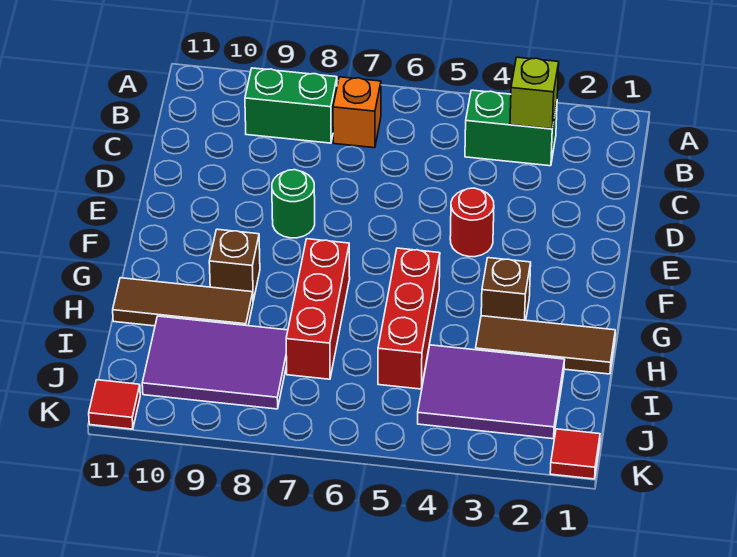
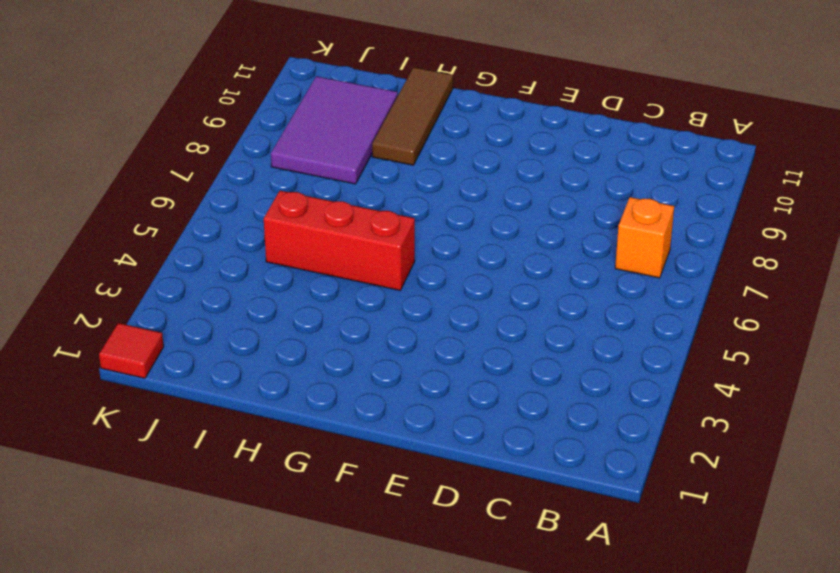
none -> green brick B3:B4 level 1
none -> green brick B8:B9 level 1
none -> red round brick E4 level 1

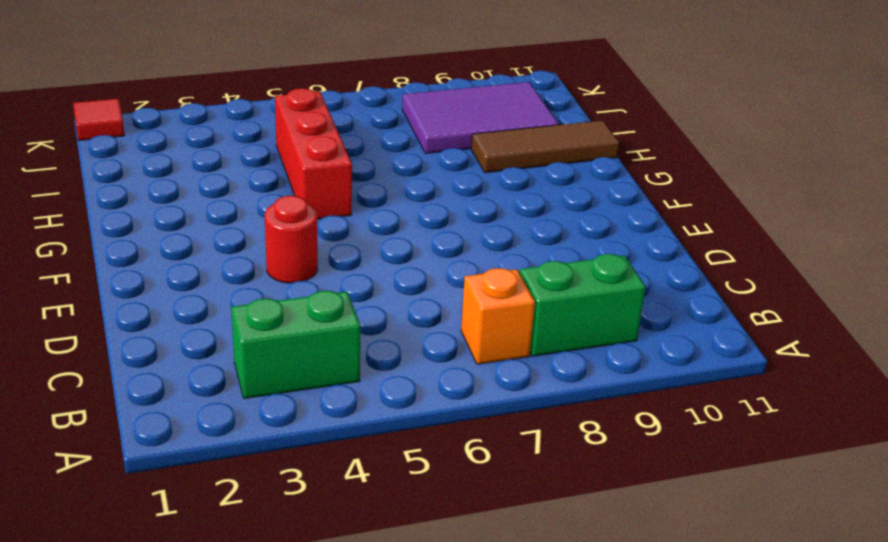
none -> green round brick E8 level 1
none -> brown brick G3 level 1
none -> red brick G7:I7 level 1

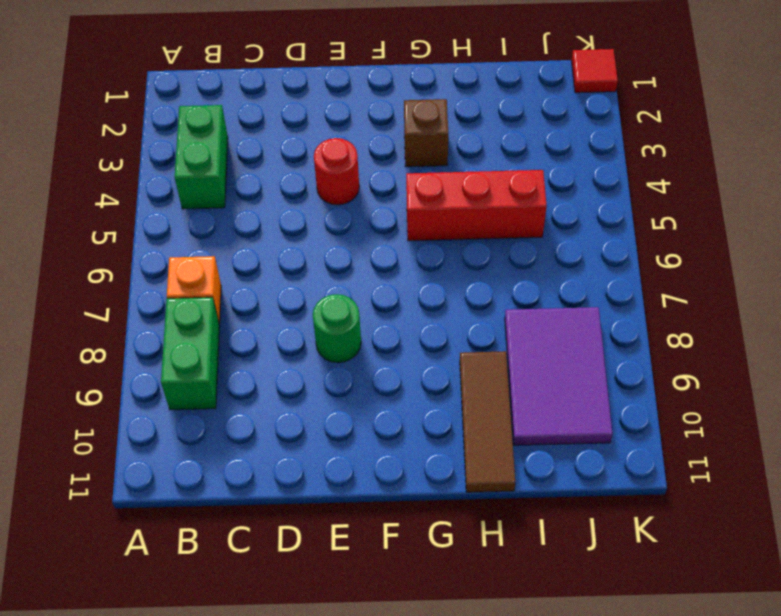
none -> red brick G7:I7 level 1
none -> brown brick G9 level 1
none -> brown tile H1:H3 level 1

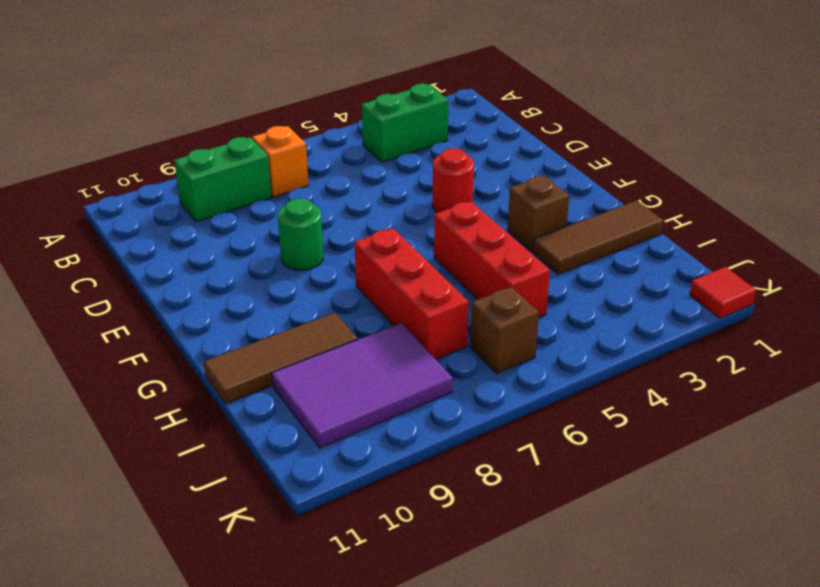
brown brick J6 level 1 -> brown brick G9 level 1
none -> purple tile I2:J4 level 1
none -> red tile K11 level 1
none -> lime brick B3 level 2

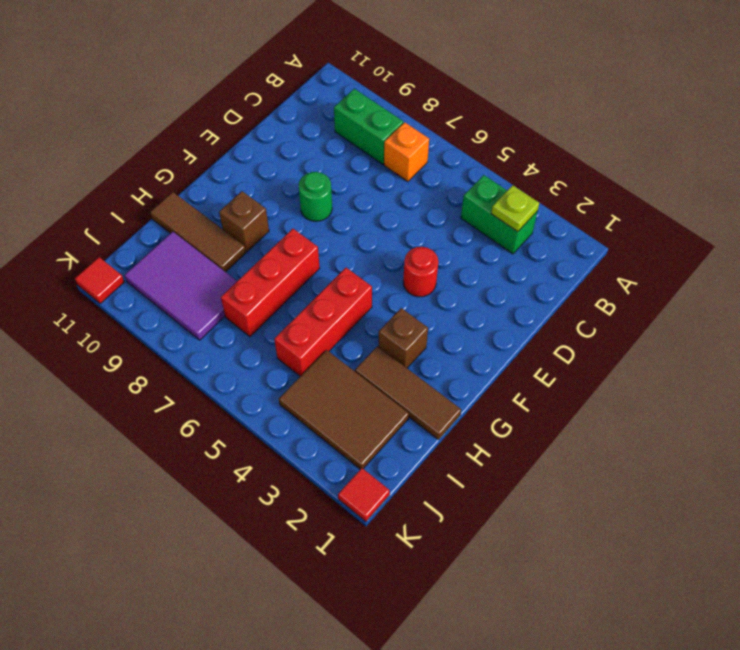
lime plate B3 level 2 -> lime brick B3 level 2
brown tile I2:J4 level 1 -> purple tile I2:J4 level 1

